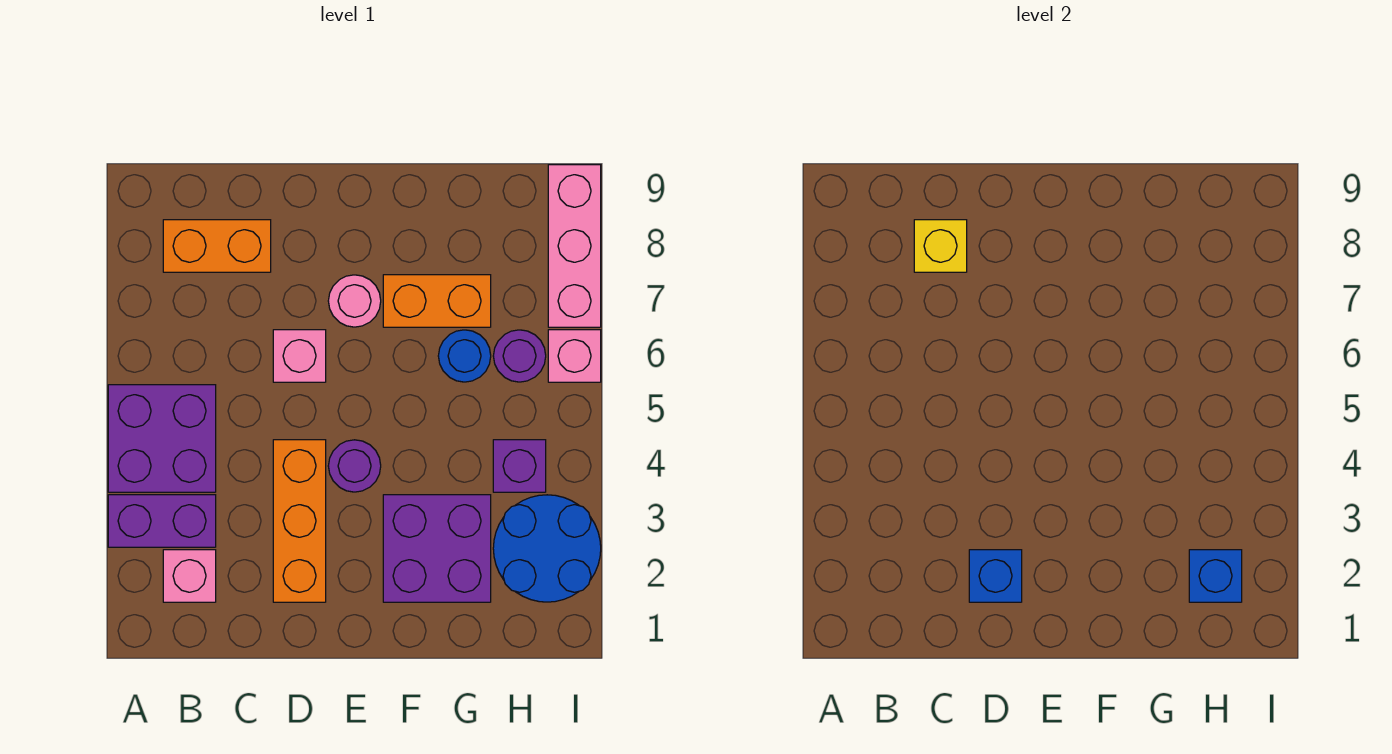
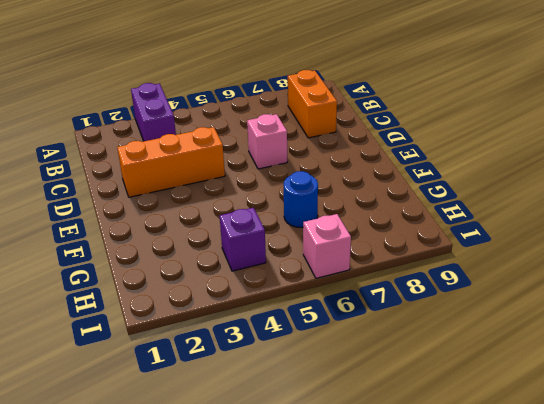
none -> purple brick A4:B5 level 1
none -> pink brick B2 level 1
none -> purple round brick E4 level 1

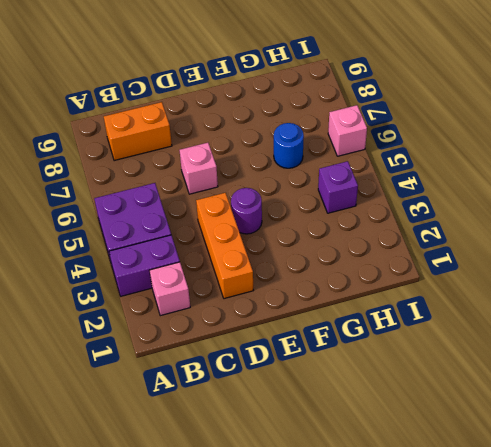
none -> pink round brick E7 level 1
none -> purple brick F2:G3 level 1
none -> orange brick F7:G7 level 1

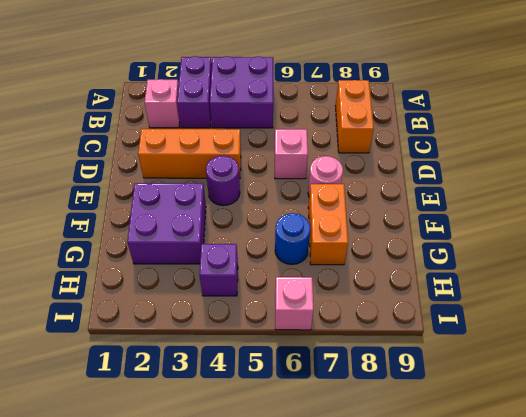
none -> blue round brick H2:I3 level 1
none -> purple round brick H6 level 1
none -> pink brick I7:I9 level 1

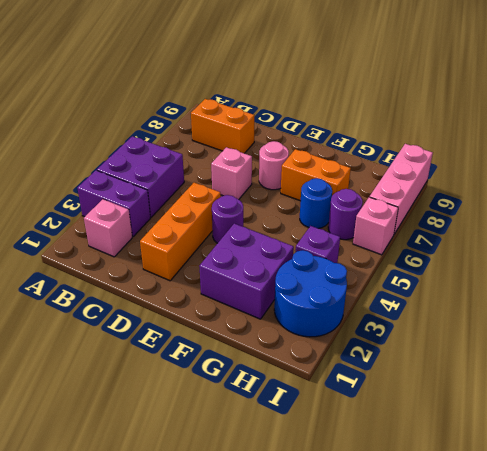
none -> yellow brick C8 level 2
none -> blue brick D2 level 2
none -> blue brick H2 level 2

